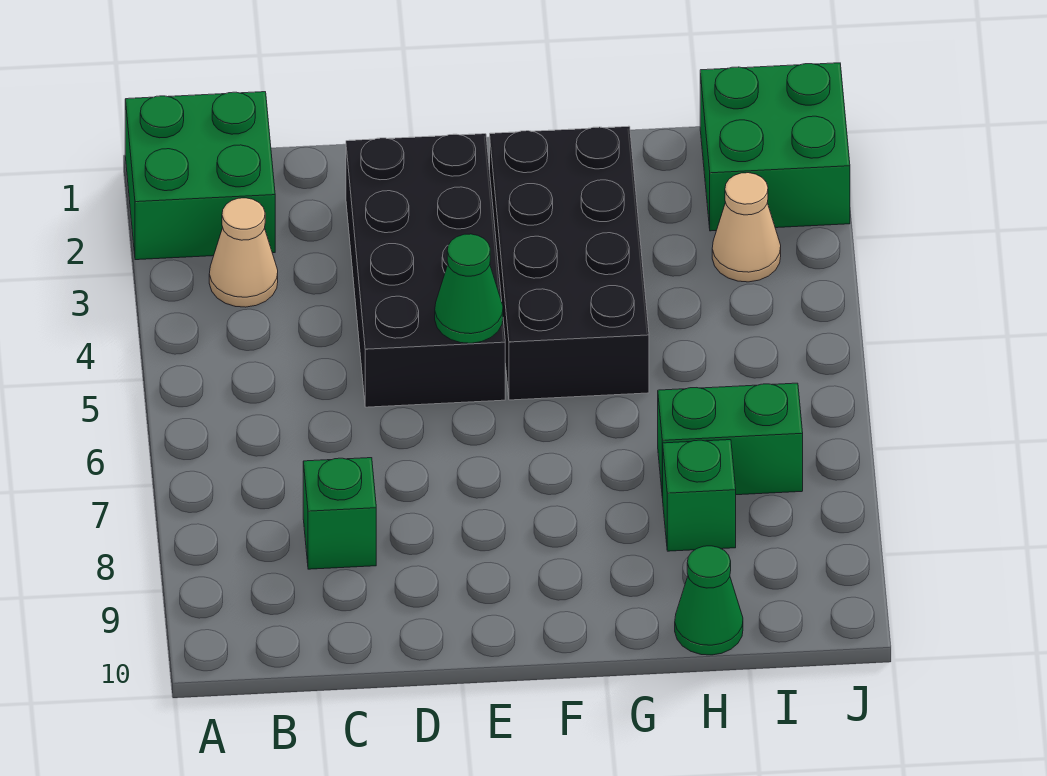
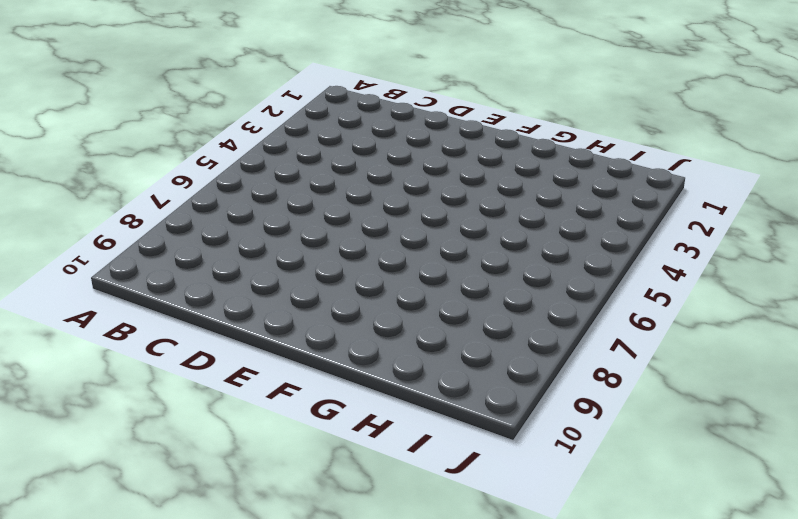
none -> green brick A1:B2 level 1
none -> tan cone B3 level 1

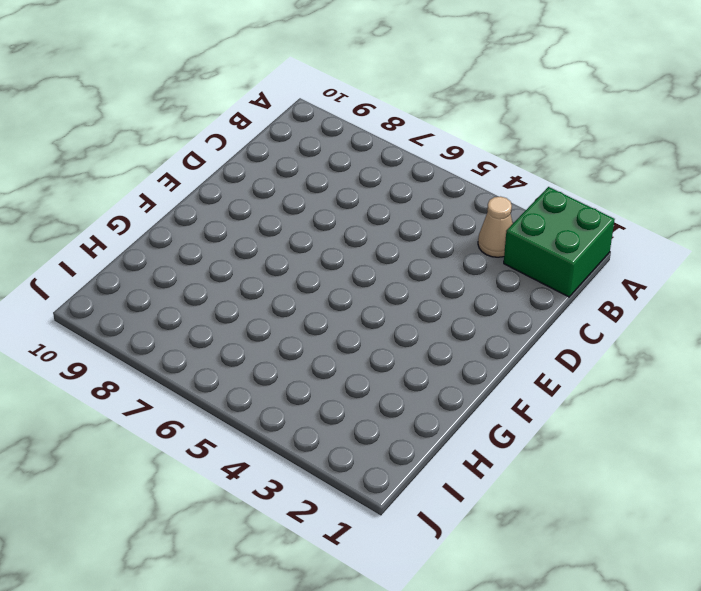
none -> green brick C8 level 1
none -> black brick D2:E5 level 1

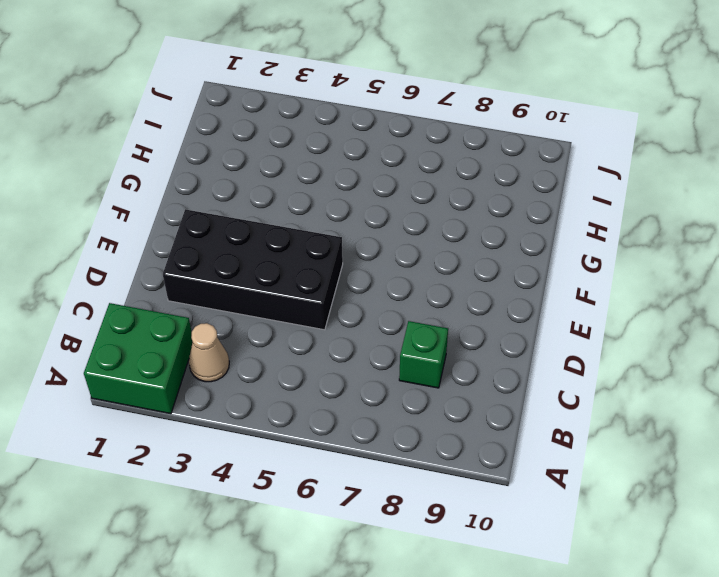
none -> black brick F2:G5 level 1
none -> green brick H7:I7 level 1

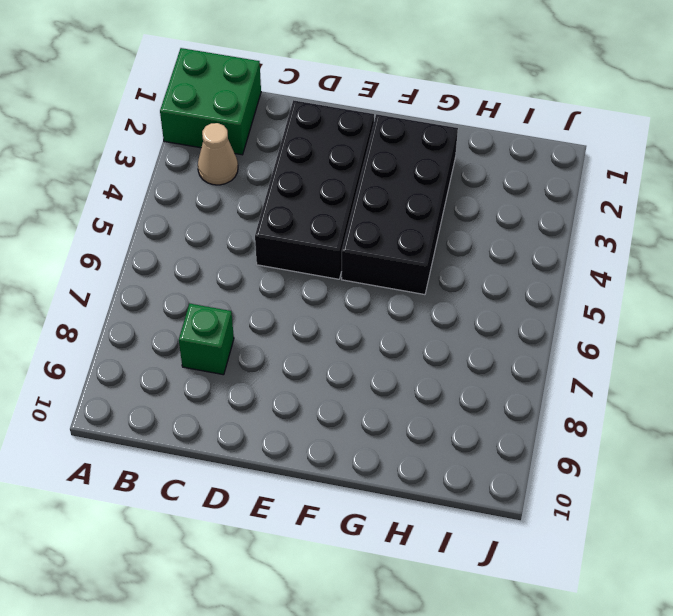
none -> green brick H7:I7 level 1
none -> green brick H8 level 1

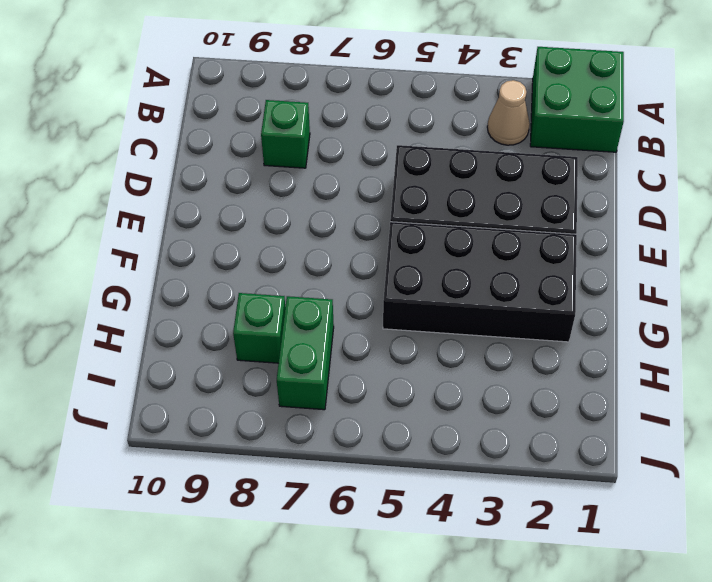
none -> green cone H10 level 1
none -> green brick I1:J2 level 1

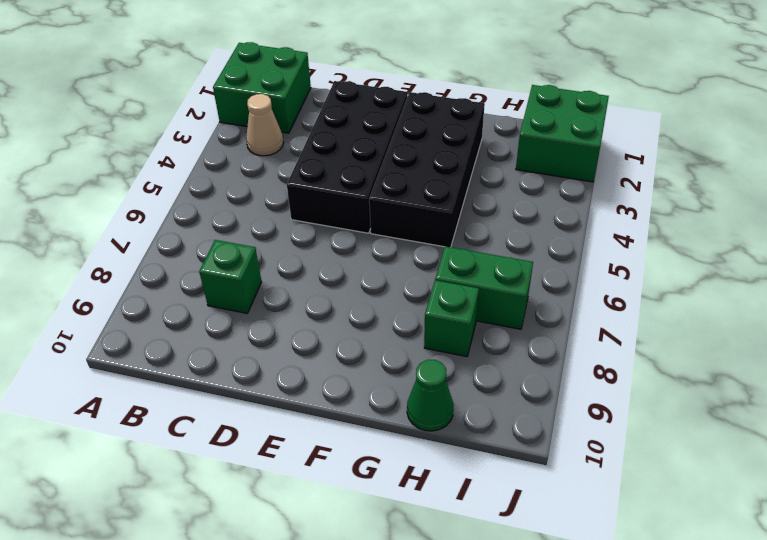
none -> tan cone I3 level 1
none -> green cone E5 level 2

